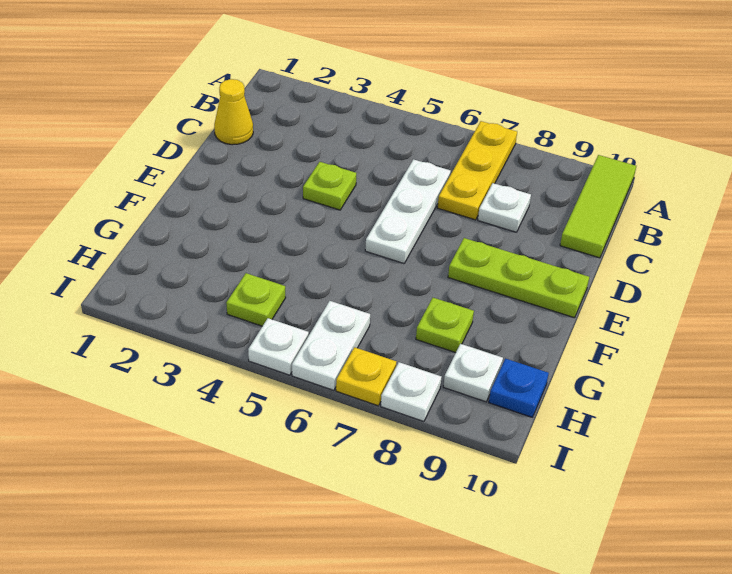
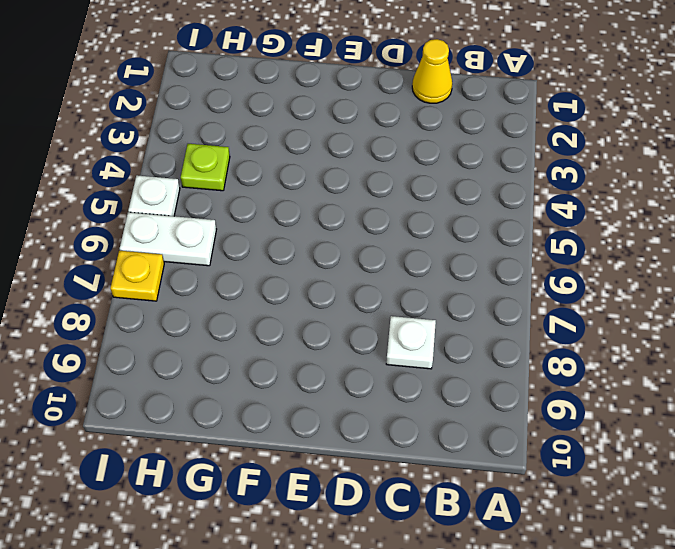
none -> yellow plate A7:C7 level 1
none -> lime tile A10:C10 level 1
none -> white plate C6:E6 level 1

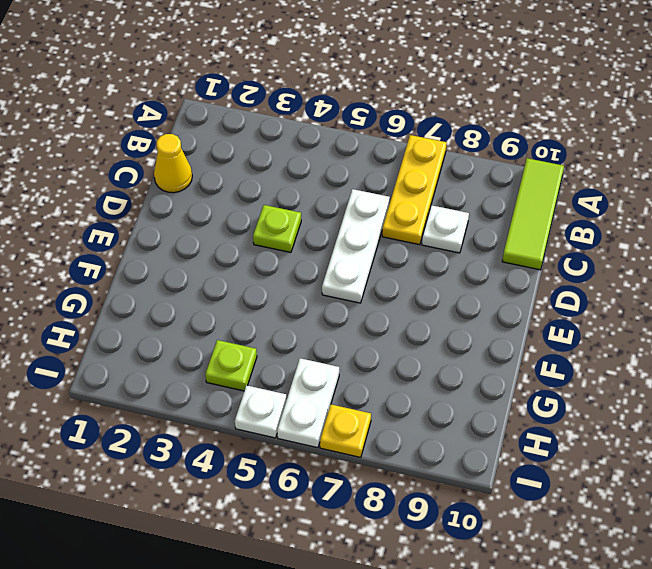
none -> lime plate E8:E10 level 1
none -> lime plate G8 level 1
none -> white plate H9 level 1

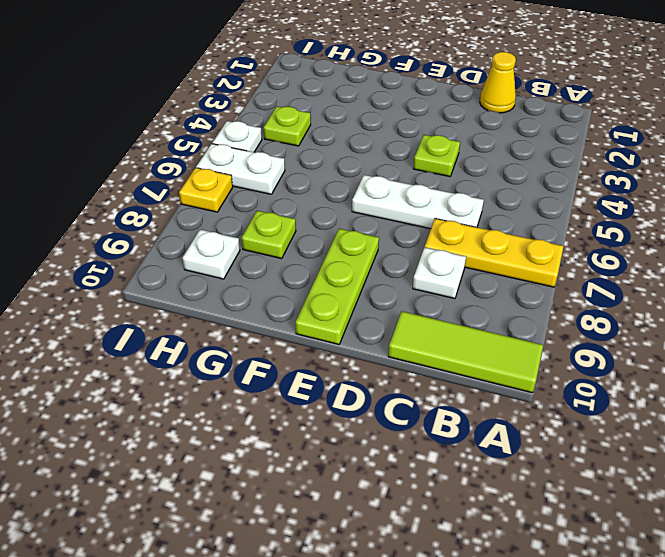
none -> blue plate H10 level 1
none -> white plate I8 level 1

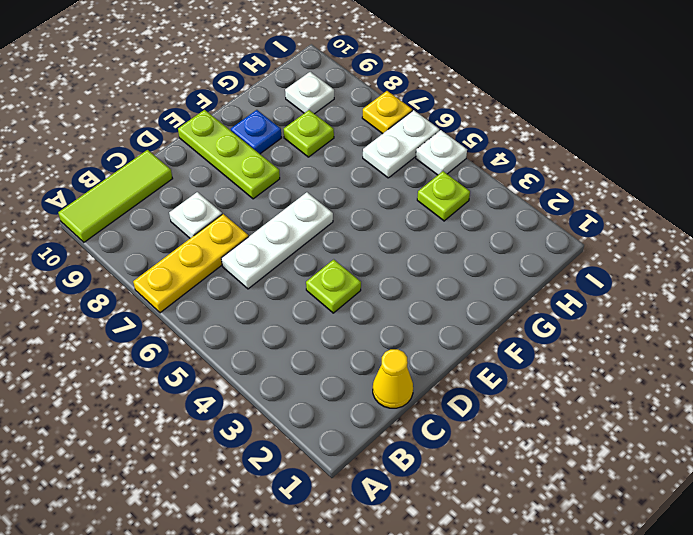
blue plate F9 level 1 -> blue plate H10 level 1
none -> white plate I8 level 1

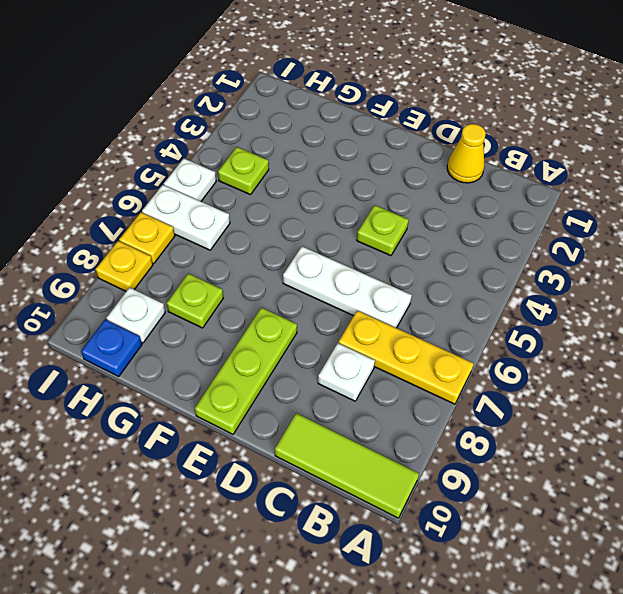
yellow plate I8 level 1 -> white plate I8 level 1

